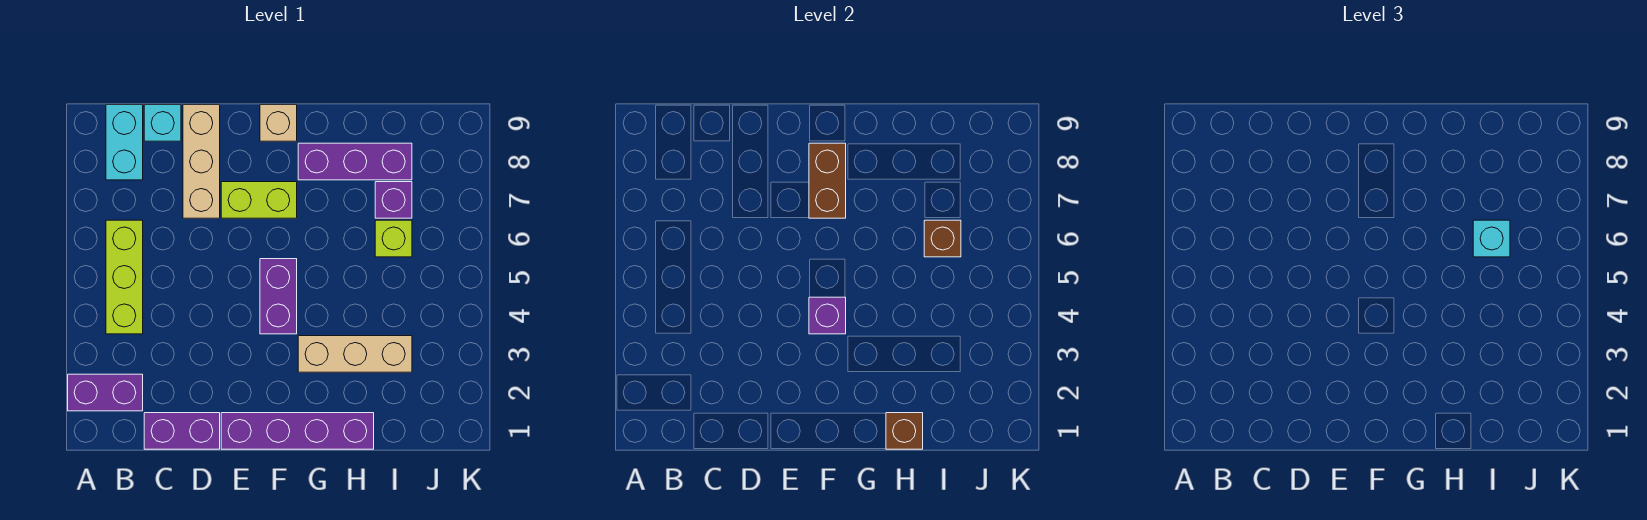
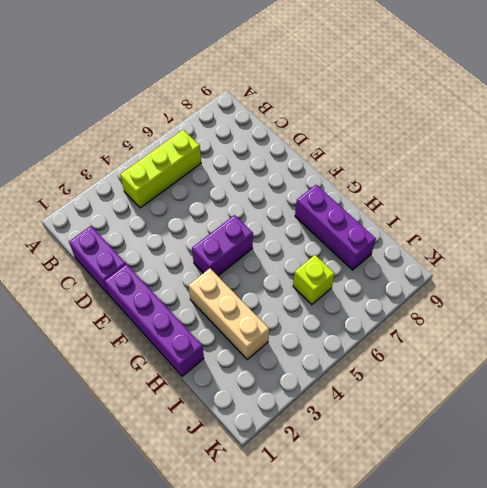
none -> purple brick A2:B2 level 1
none -> cyan brick B8:B9 level 1
none -> cyan brick C9 level 1

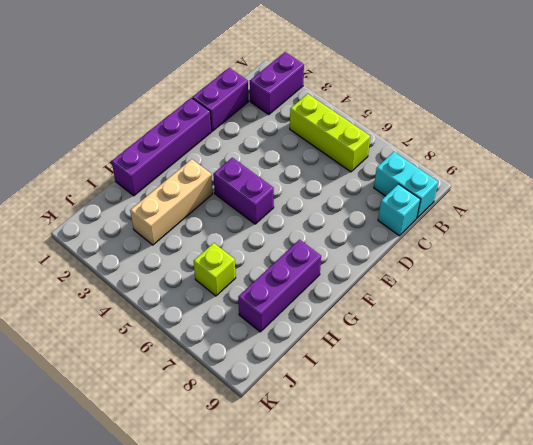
none -> tan brick D7:D9 level 1
none -> lime brick E7:F7 level 1
none -> tan brick F9 level 1

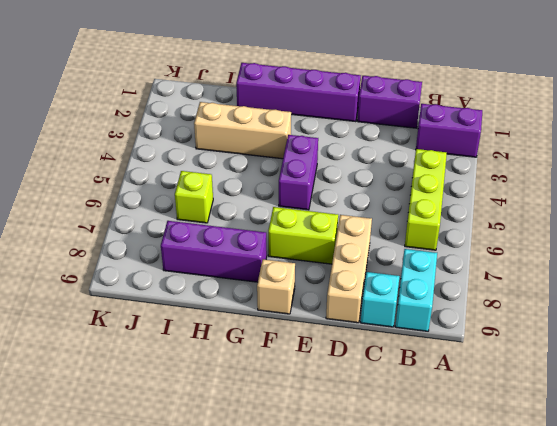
none -> purple brick I7 level 1
none -> purple brick F4 level 2
none -> brown brick F7:F8 level 2

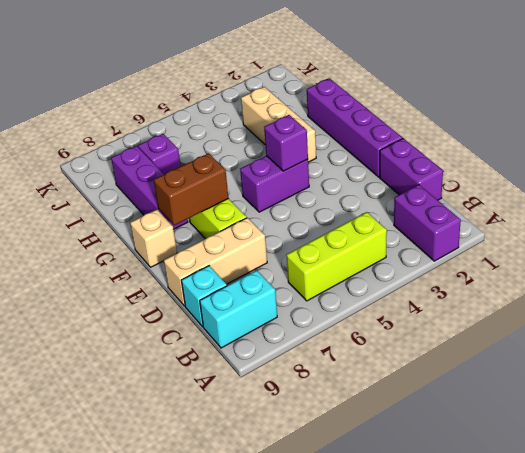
none -> lime brick I6 level 1
none -> brown brick H1 level 2
none -> brown brick I6 level 2

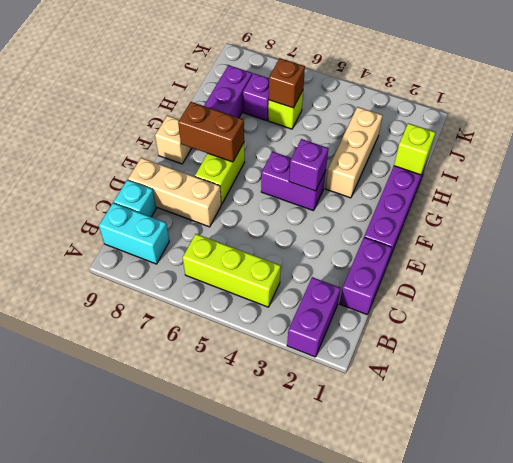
lime brick H1 level 2 -> brown brick H1 level 2
none -> cyan brick I6 level 3

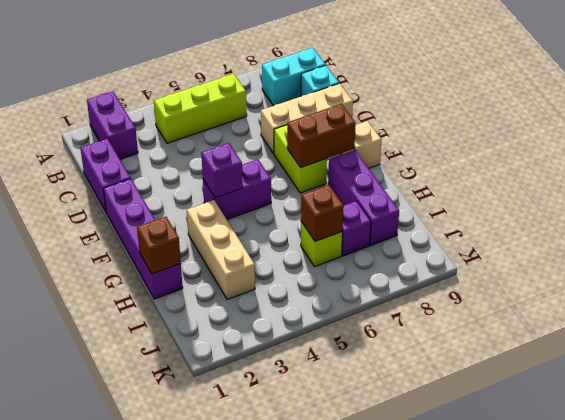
none -> cyan brick I6 level 3

